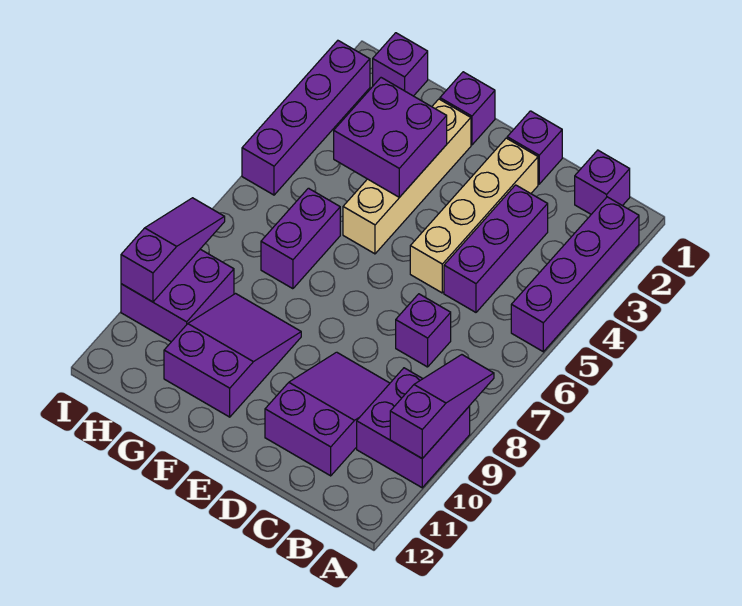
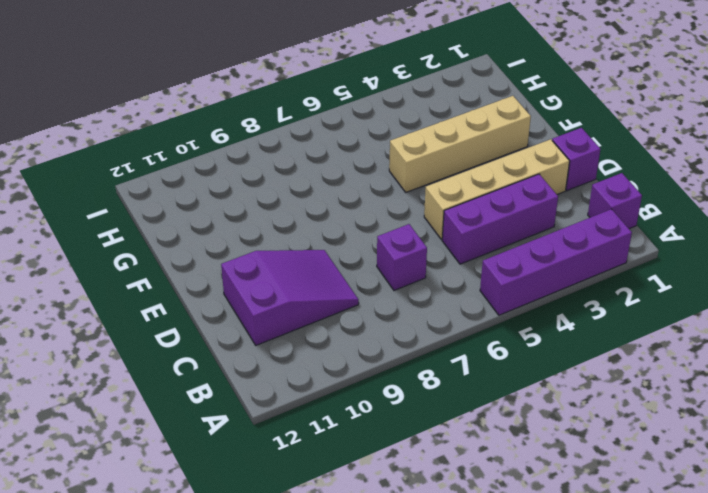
none -> purple brick A9:B10 level 1
none -> purple brick F1 level 1
none -> purple slope F9:G11 level 1 top 11

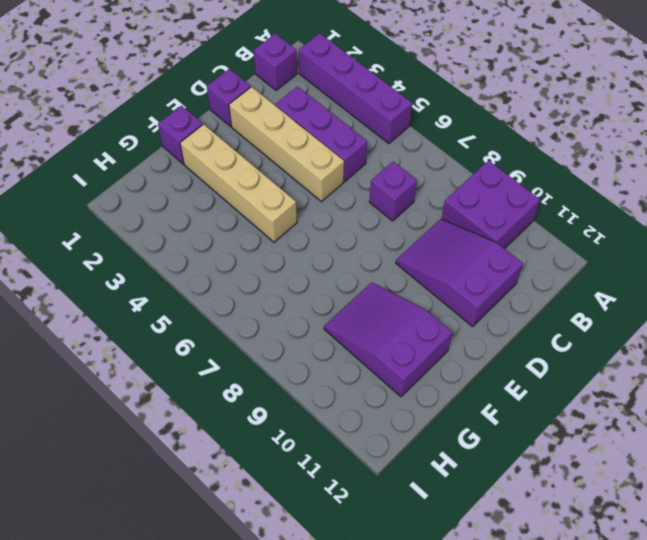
none -> purple brick G6:G7 level 1
none -> purple brick H1 level 1
none -> purple brick H9:I10 level 1

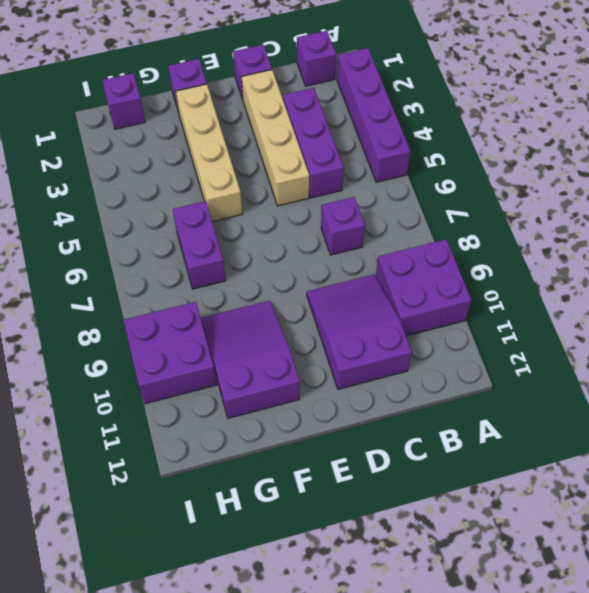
none -> purple brick I2:I5 level 1
none -> purple slope A8:A10 level 2 top 10
none -> purple brick F3:G4 level 2

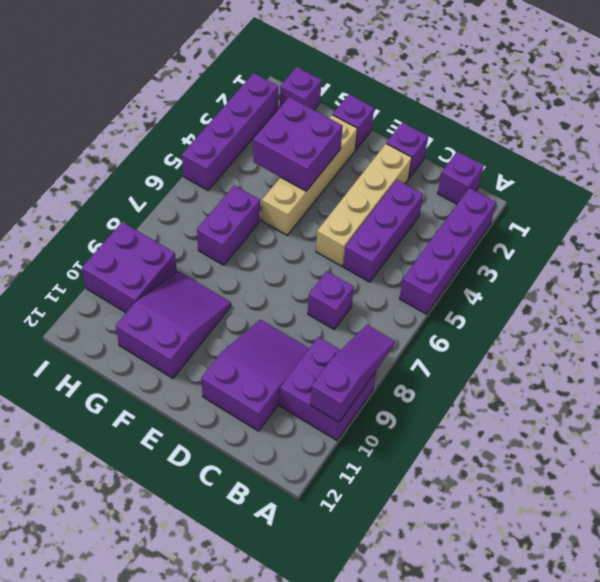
none -> purple slope I8:I10 level 2 top 10

